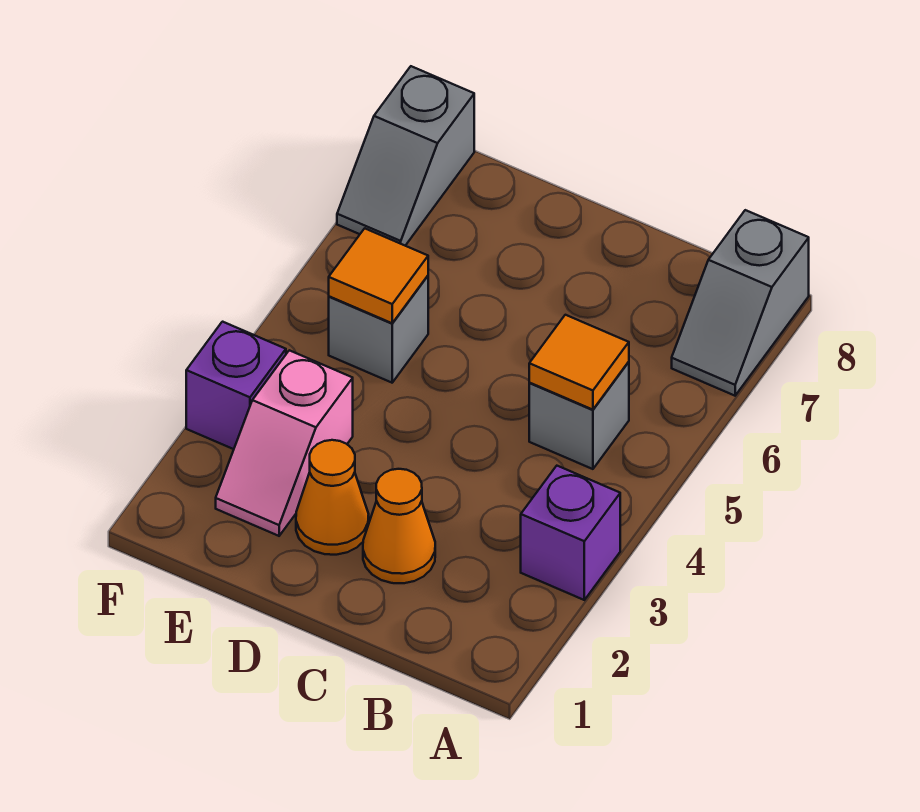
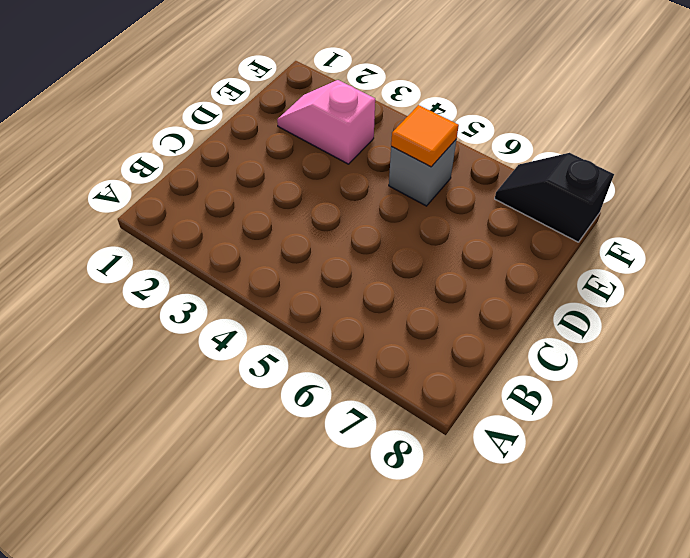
black slope F7:F8 level 1 top 8 -> grey slope F7:F8 level 1 top 8
none -> purple brick A3 level 1
none -> grey slope A7:A8 level 1 top 8

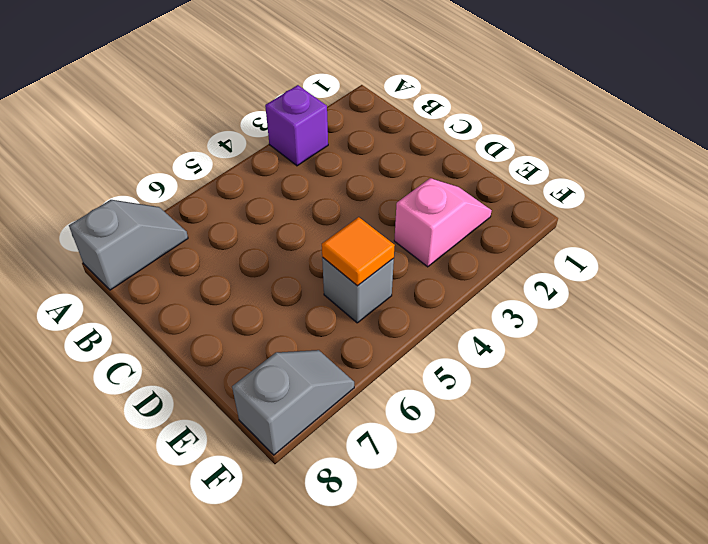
none -> grey brick B5 level 1
none -> orange cone C2 level 1

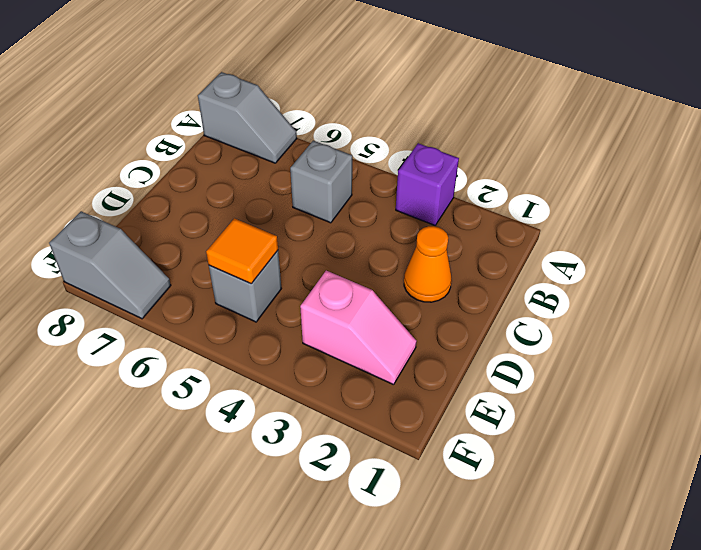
none -> orange cone D2 level 1
none -> purple brick F3 level 1

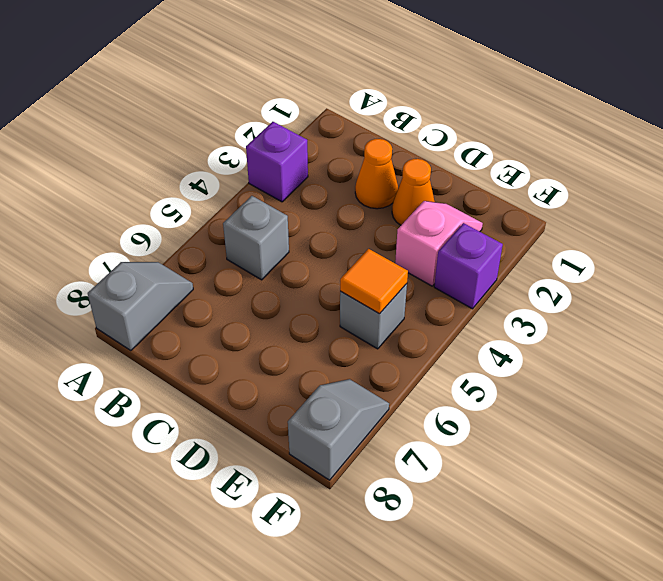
none -> orange tile B5 level 2

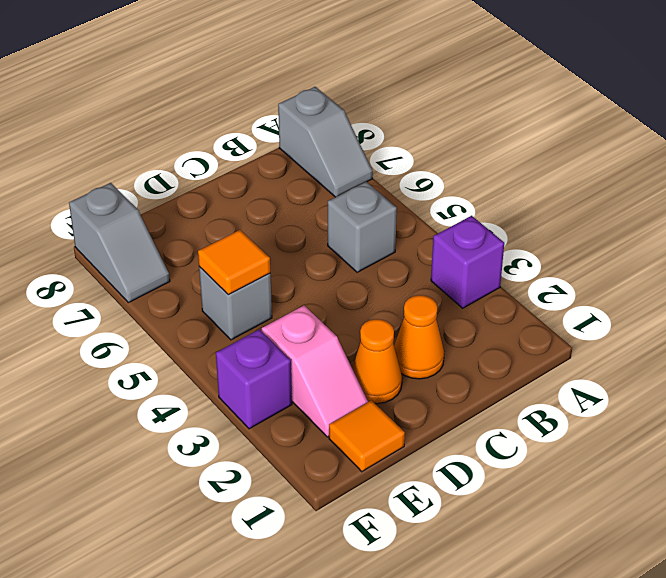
orange tile E1 level 1 -> orange tile B5 level 2

